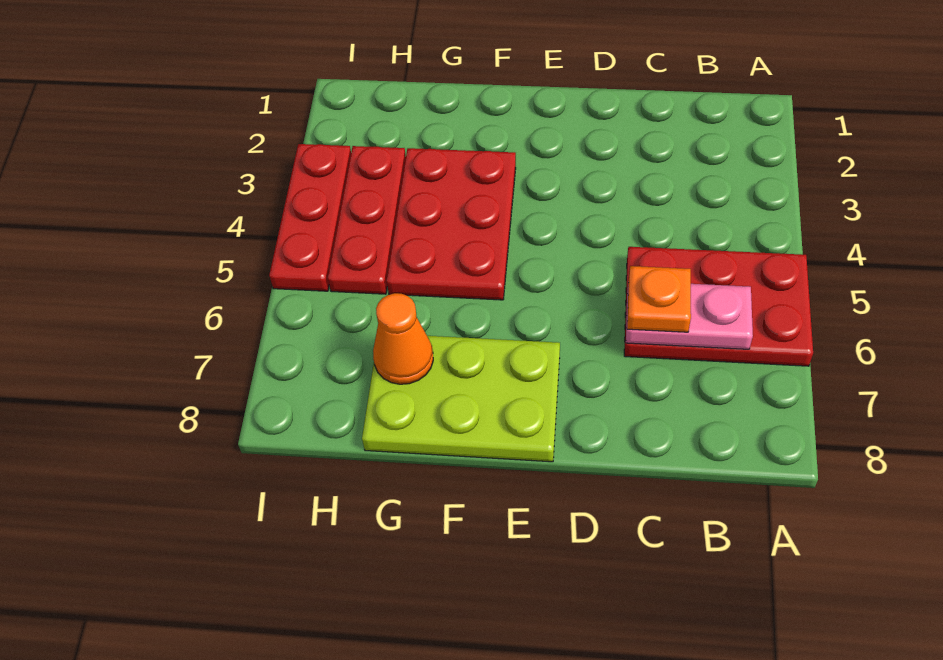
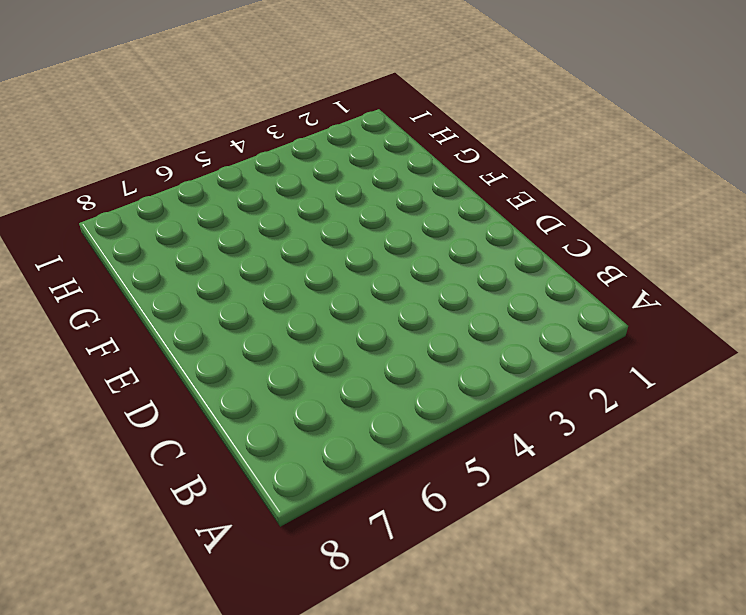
none -> red plate A5:C6 level 1
none -> lime plate E7:G8 level 1

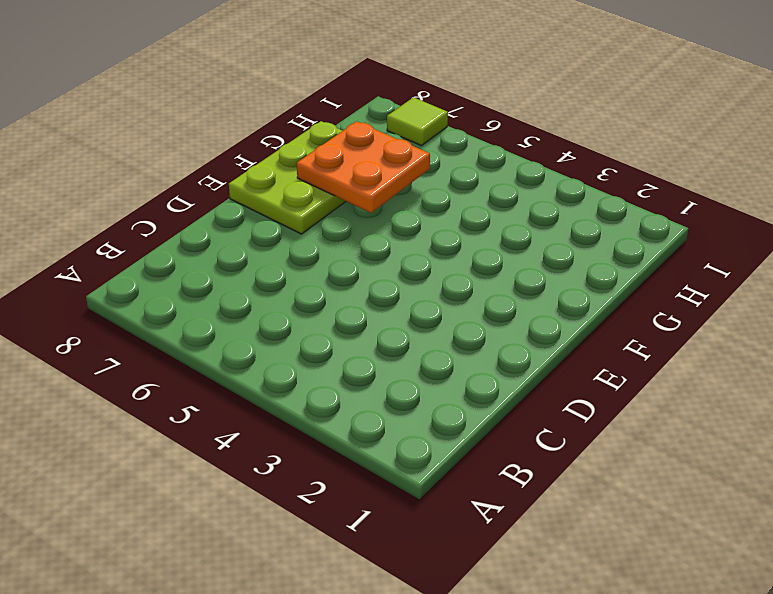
orange plate F6:G7 level 2 -> orange cone G7 level 2
lime tile I7 level 1 -> none
none -> red plate A5:C6 level 1
none -> red plate F3:G5 level 1

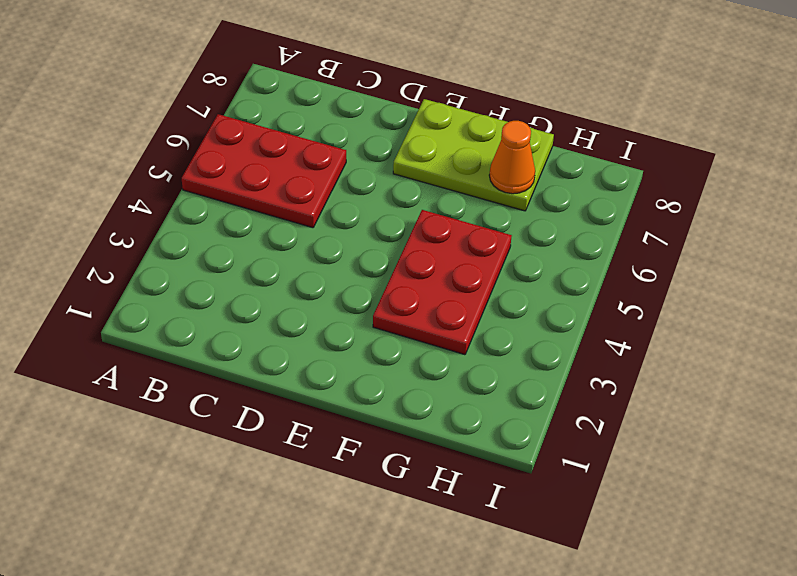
none -> red plate H3:H5 level 1
none -> red plate I3:I5 level 1

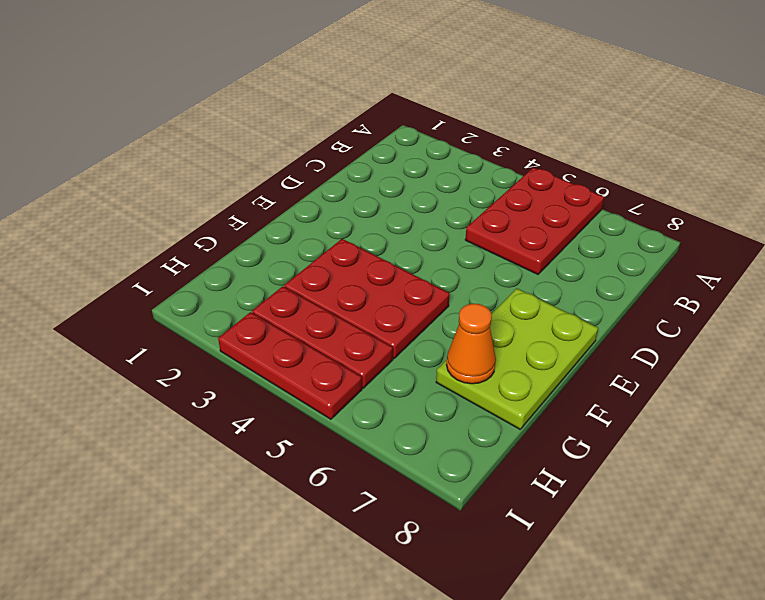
none -> pink plate B6:C6 level 2
none -> orange plate C6 level 3

